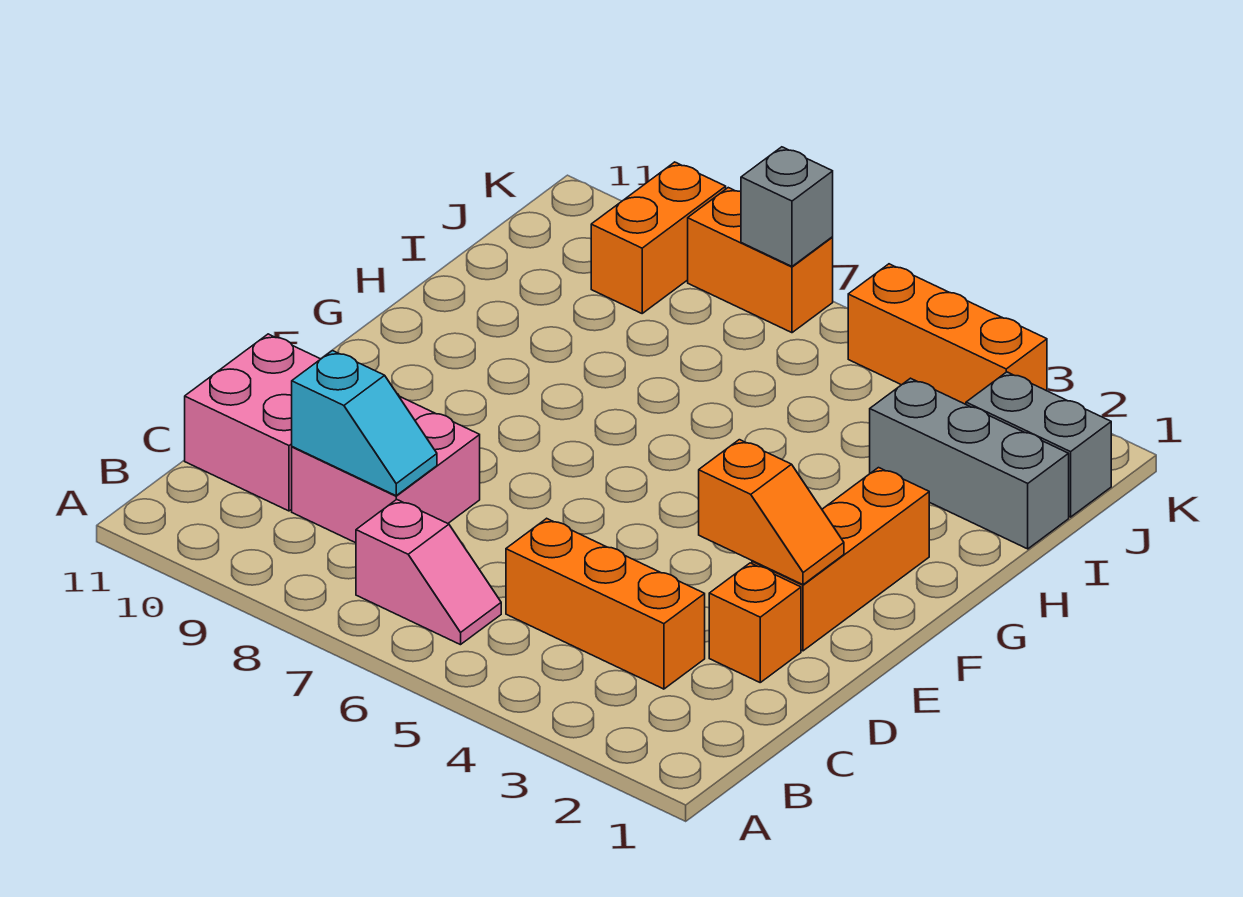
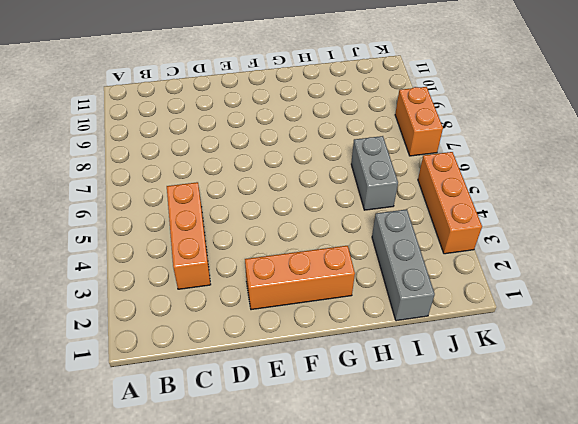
grey brick I5:I6 level 1 -> grey brick J1:J2 level 1
none -> pink slope B6:B7 level 1 top 7
none -> pink brick C8:D9 level 1
none -> pink brick C10:D11 level 1

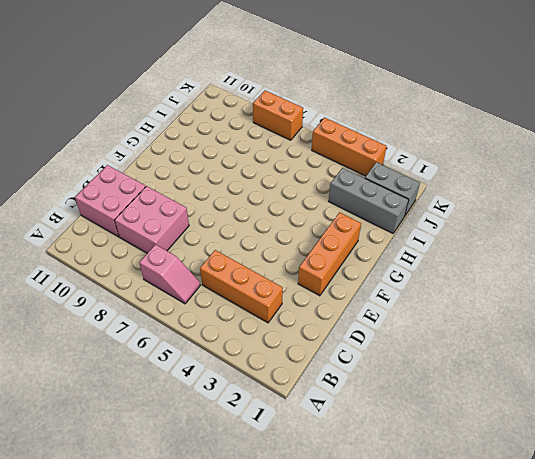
none -> orange brick D2 level 1
none -> orange brick J9:K9 level 1
none -> cyan slope C8:C9 level 2 top 9

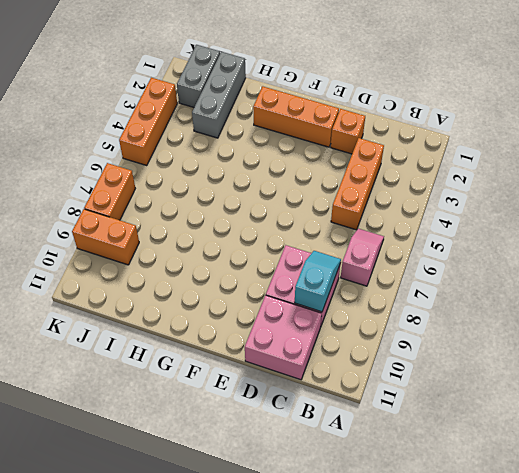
none -> orange slope E2:E3 level 2 top 3
none -> grey brick K7 level 2

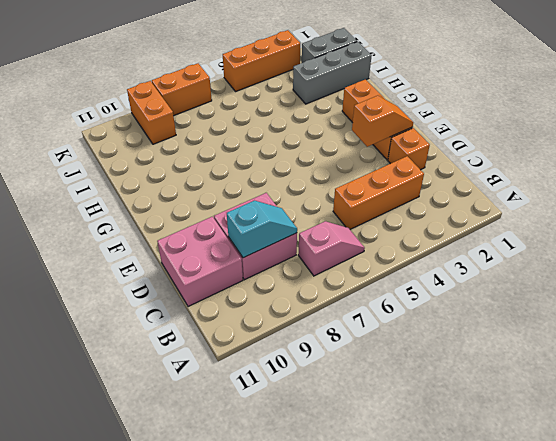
none -> grey brick K7 level 2

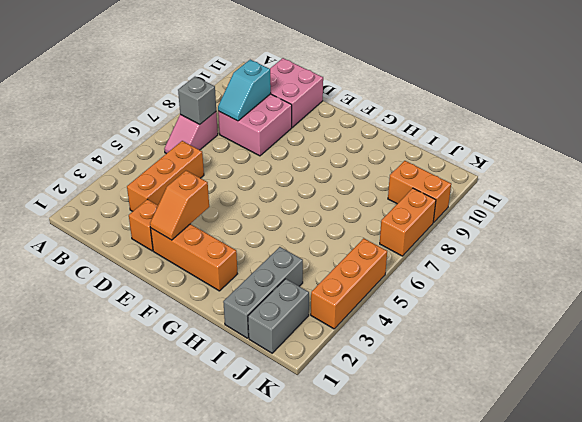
grey brick B7 level 2 -> grey brick K7 level 2

